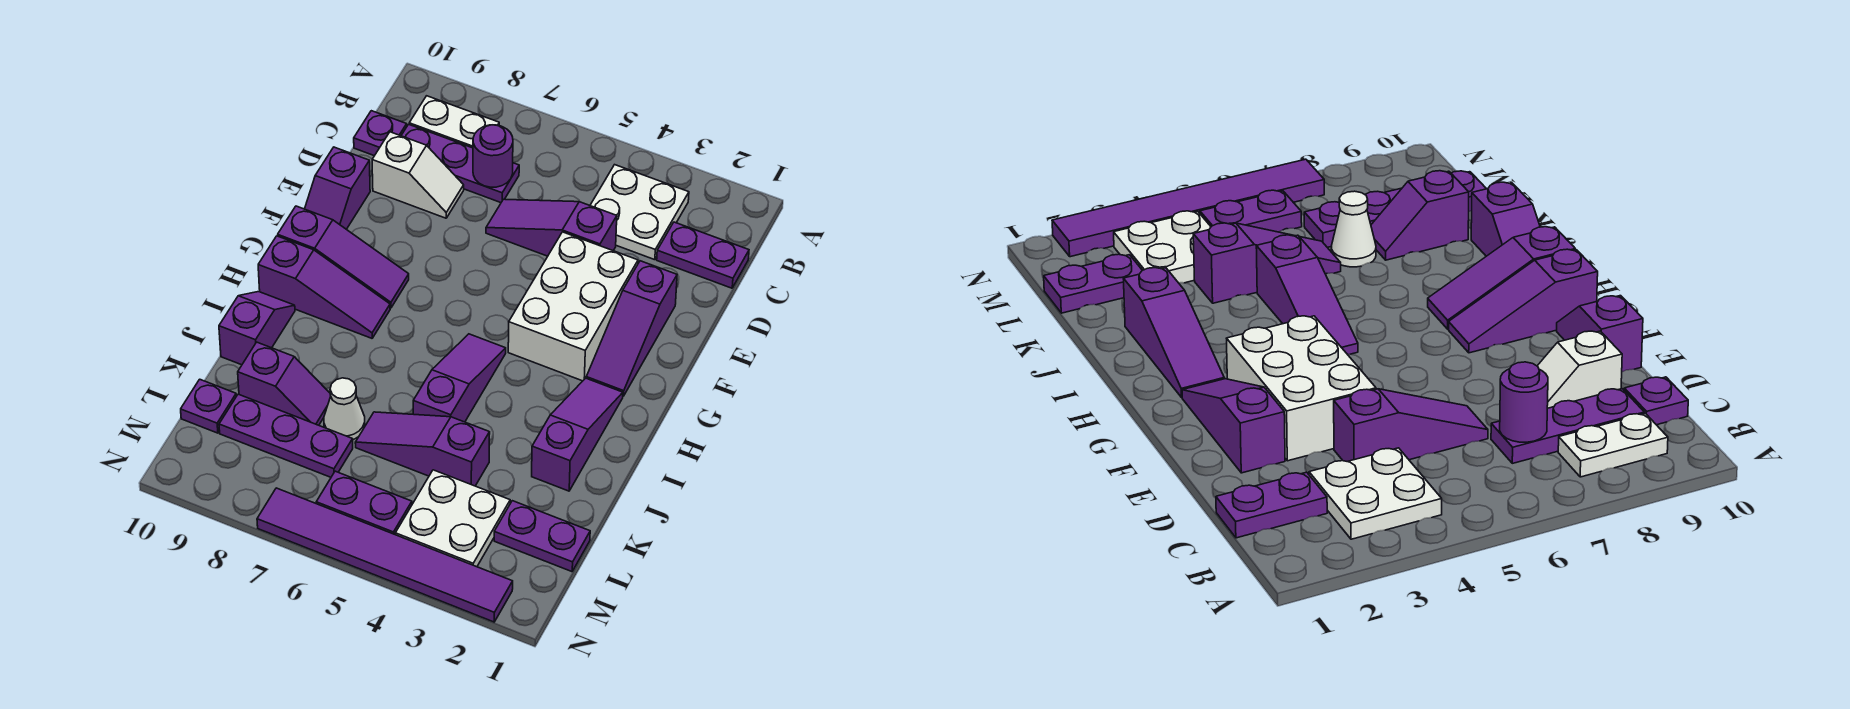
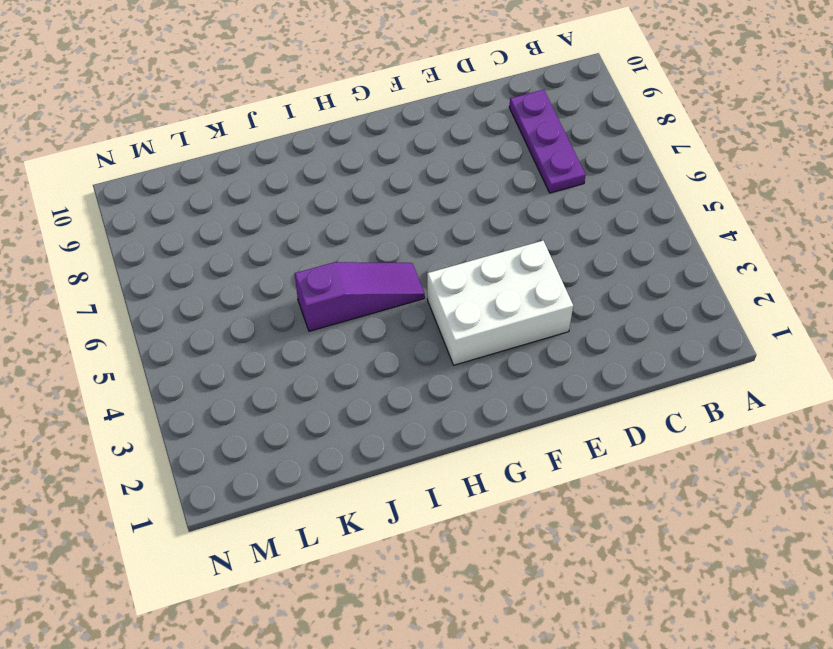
none -> white plate B3:C4 level 1
none -> white plate B8:B9 level 1
none -> purple plate C1:C2 level 1

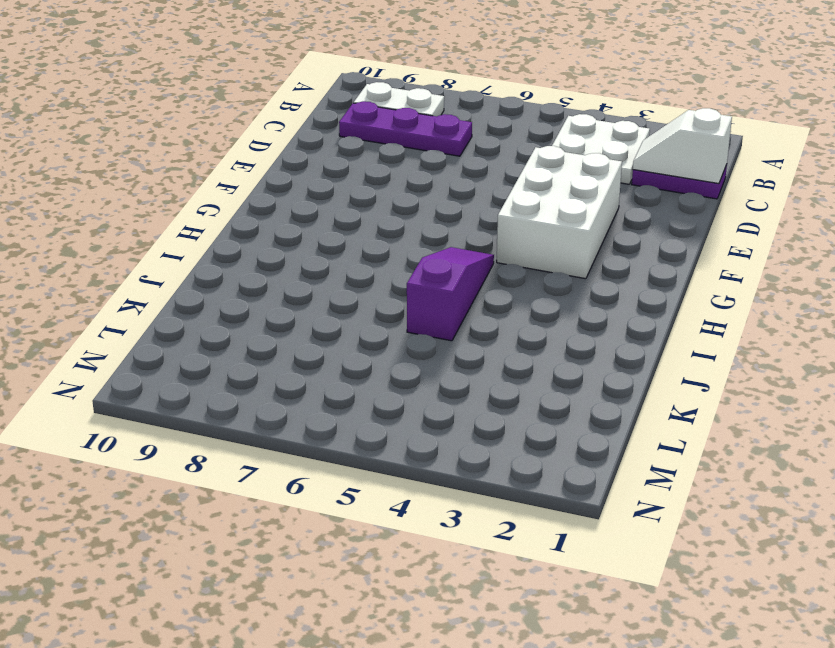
white slope C1:C2 level 2 top 1 -> white slope D8:D9 level 1 top 9
none -> purple plate C10 level 1
none -> purple slope D4:D6 level 1 top 4
none -> purple slope E2:G2 level 1 top E

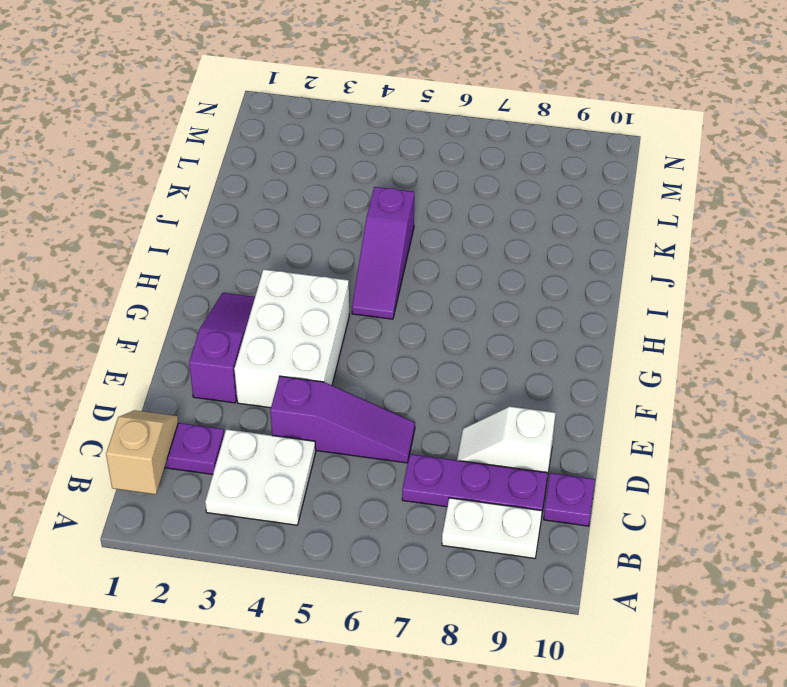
tan slope B1:C1 level 2 top B -> none
none -> purple slope E10:F10 level 1 top E
none -> purple slope G8:G10 level 1 top 10
none -> purple slope H2:J2 level 1 top J

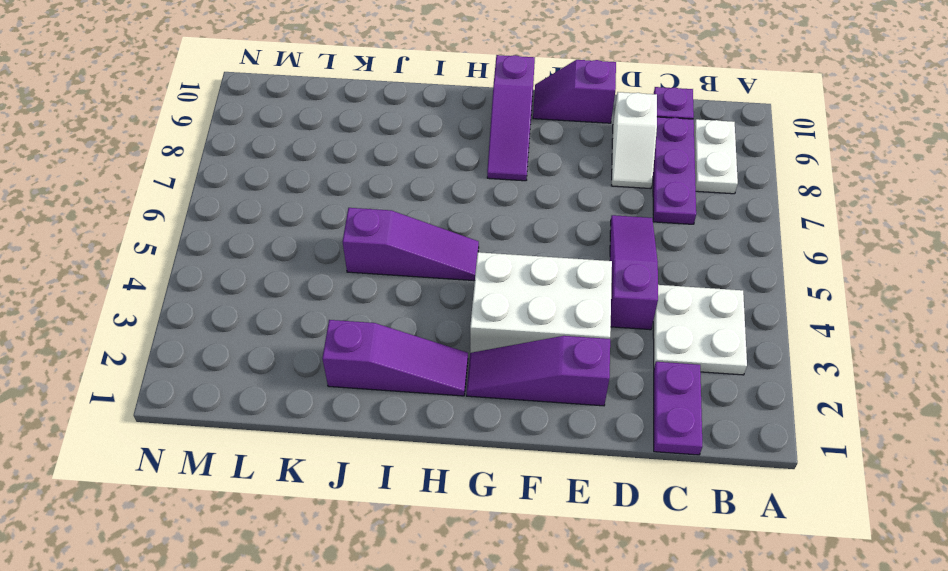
none -> purple slope H8:H10 level 1 top 10
none -> purple slope I10:J10 level 1 top J
none -> purple slope K4:K6 level 1 top 4

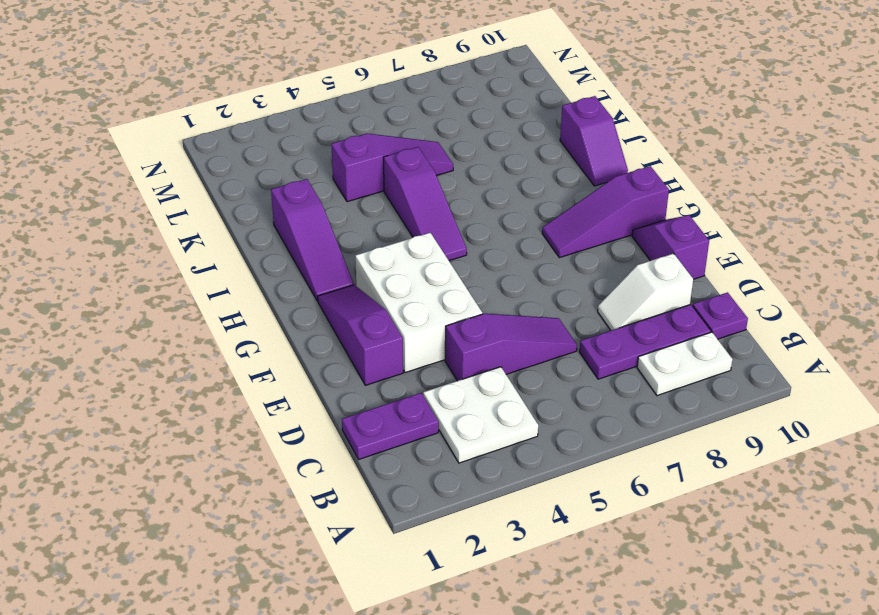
none -> purple slope H8:H10 level 1 top 10
none -> white cone K7 level 1
none -> purple slope K8:K9 level 1 top 9

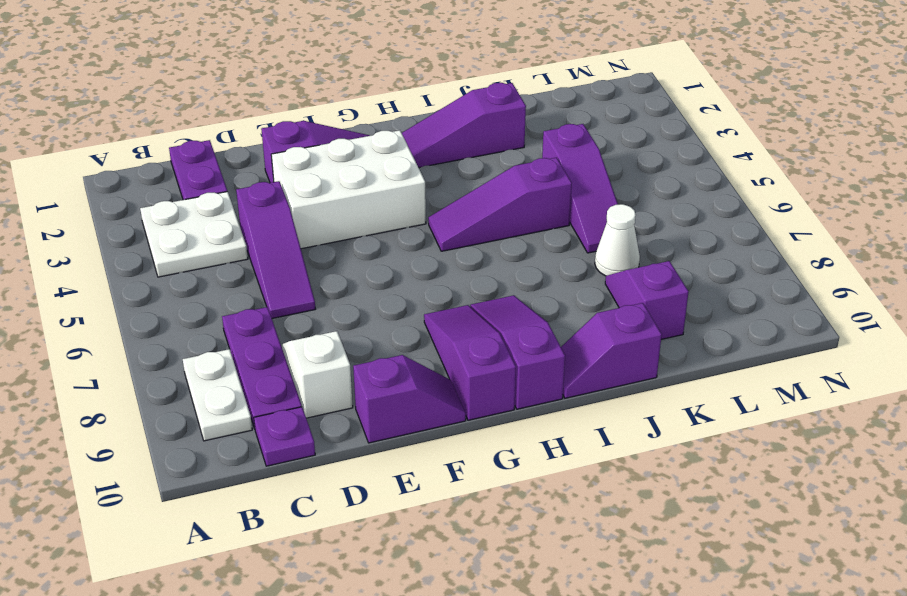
none -> purple plate L1:L2 level 1
none -> white plate L3:M4 level 1
none -> purple plate L7:L9 level 1

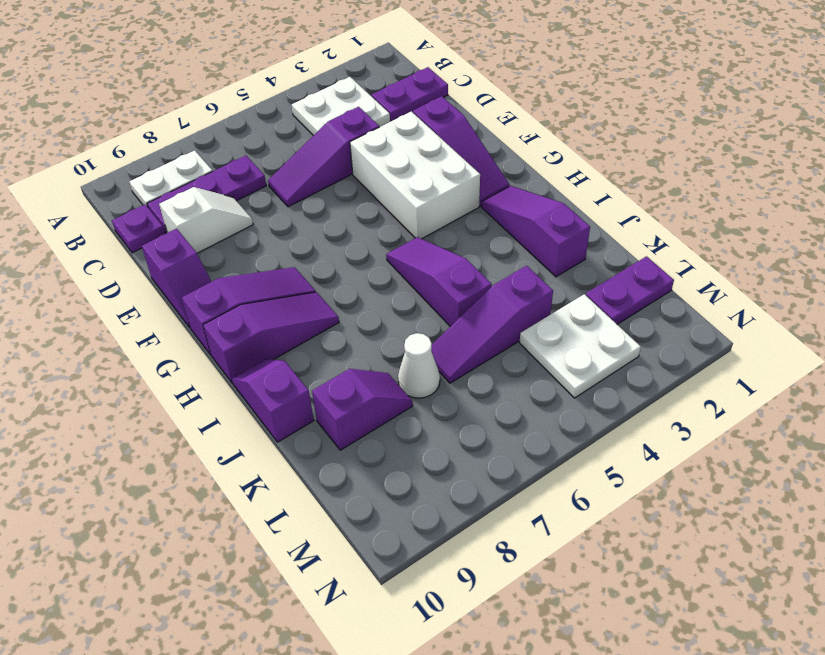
none -> purple plate L7:L9 level 1
none -> purple plate L10 level 1
none -> purple plate M5:M6 level 1

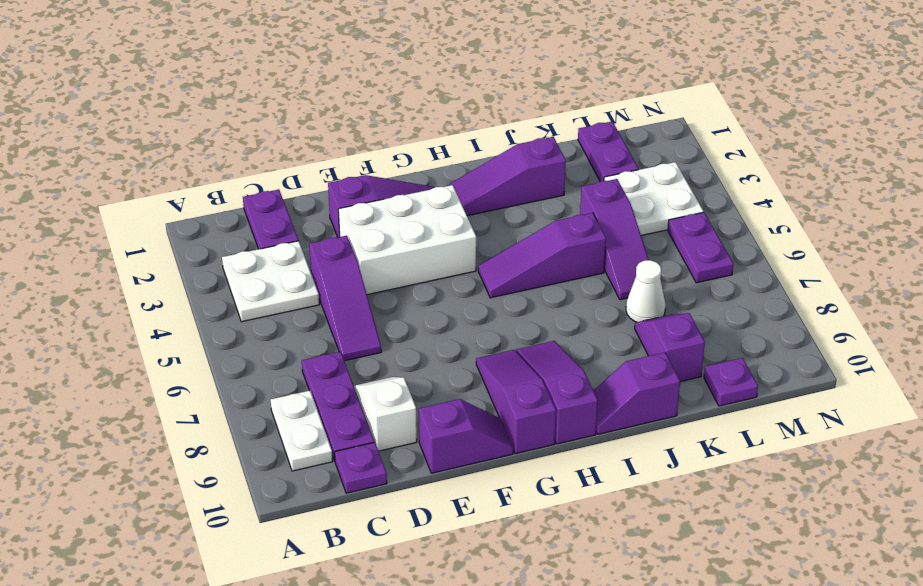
none -> purple plate L7:L9 level 1
none -> purple tile N2:N7 level 1
none -> purple round brick C7 level 2

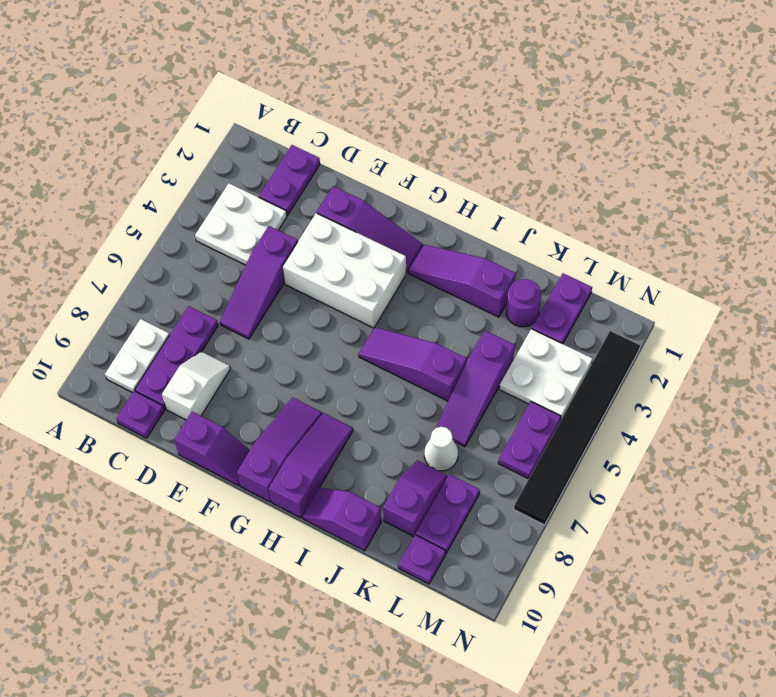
purple round brick K2 level 1 -> purple round brick C7 level 2
purple plate L8:L9 level 1 -> purple plate L7:L9 level 1
black tile N2:N7 level 1 -> purple tile N2:N7 level 1

